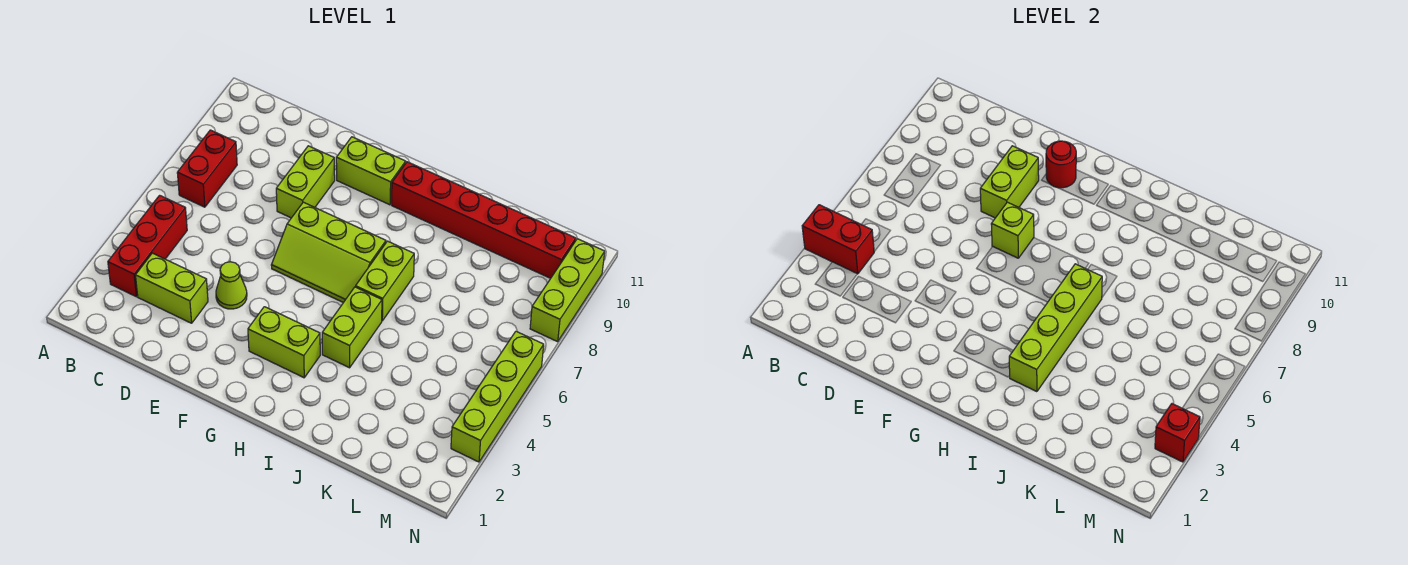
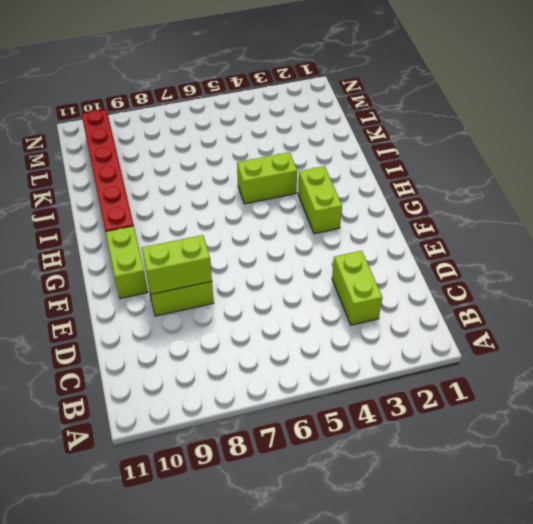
none -> red brick B3:B5 level 1
none -> red brick B7:B8 level 1
none -> lime cone E4 level 1

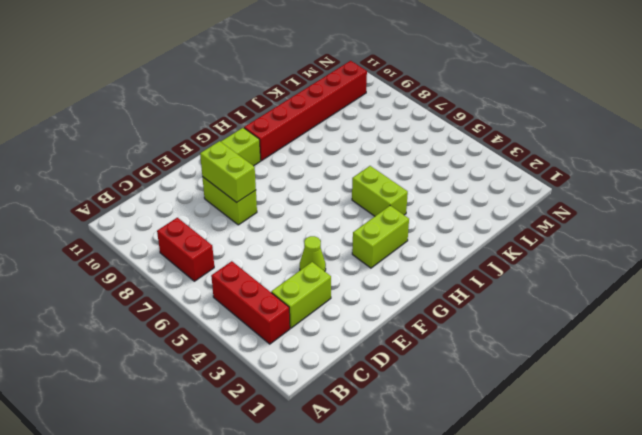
none -> lime slope F6:H7 level 1 top 7
none -> lime brick I6:I7 level 1
none -> lime brick N3:N6 level 1

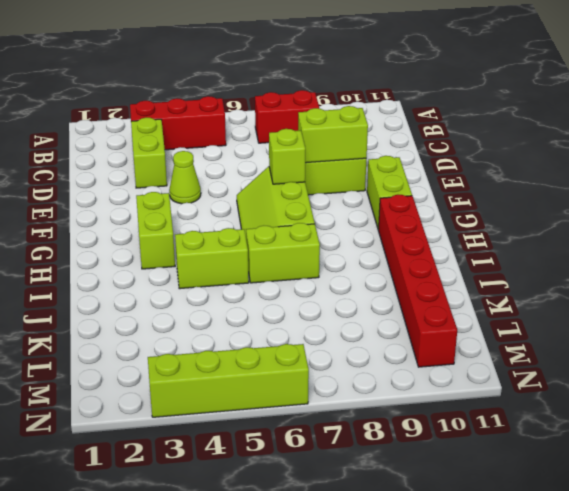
none -> lime brick N8:N10 level 1
none -> red brick A4:B4 level 2
none -> red round brick F10 level 2

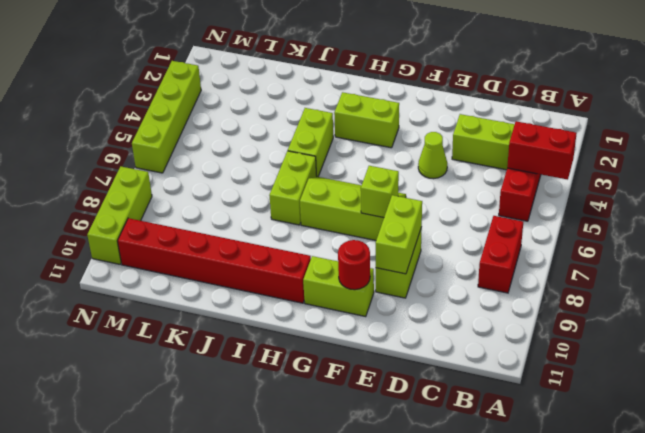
none -> lime brick I3:I6 level 2
none -> red brick N3 level 2

